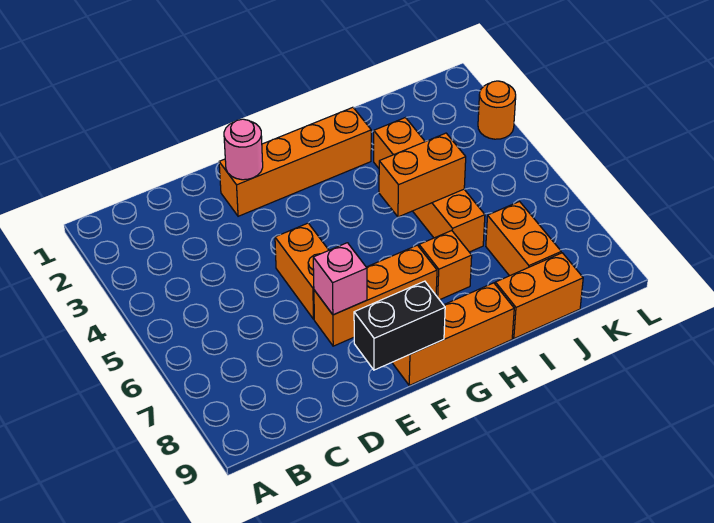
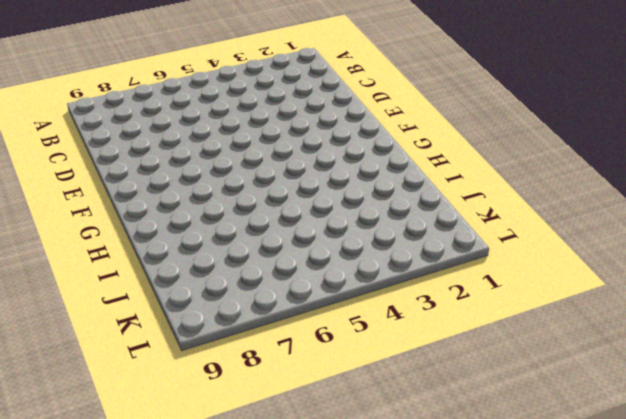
none -> orange brick E2:H2 level 1
none -> orange brick E5:E6 level 1
none -> orange brick E7:G7 level 1

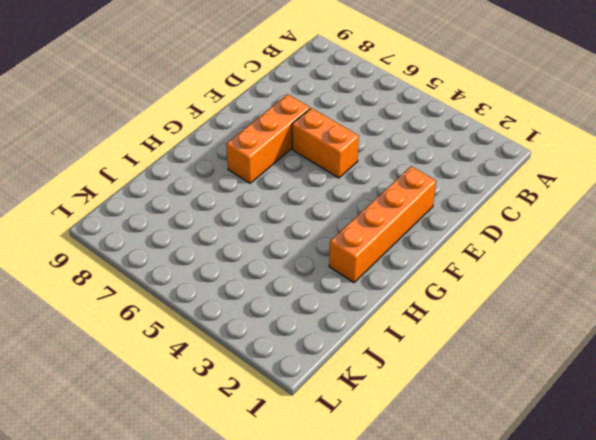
none -> orange brick F9:H9 level 1
none -> orange brick H7 level 1
none -> orange brick I3:I6 level 1

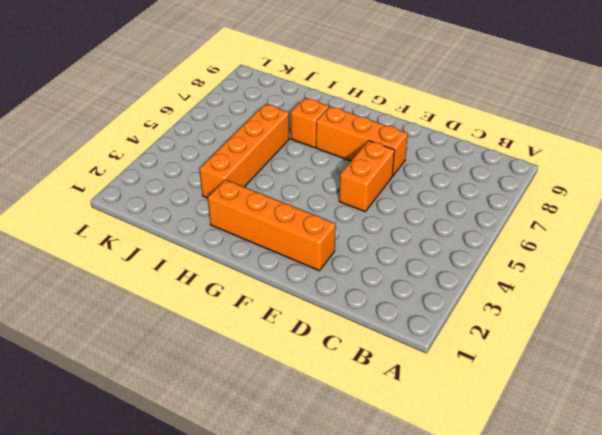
none -> orange brick F9:H9 level 1
none -> orange brick I9:J9 level 1
none -> orange brick J7:J8 level 1

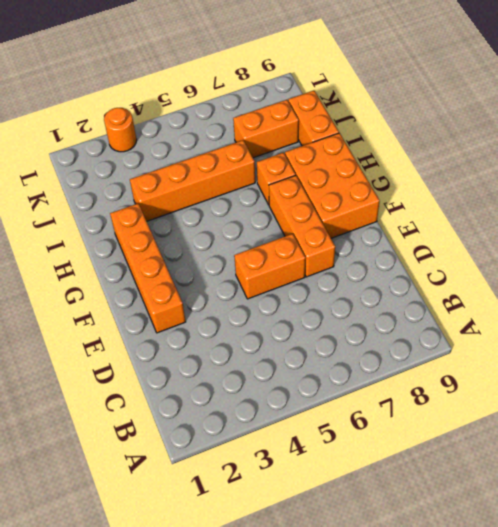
orange brick F8:H9 level 1 -> orange brick F9:H9 level 1
none -> pink round brick E2 level 2
none -> pink brick E7 level 2
none -> black brick E9:F9 level 2

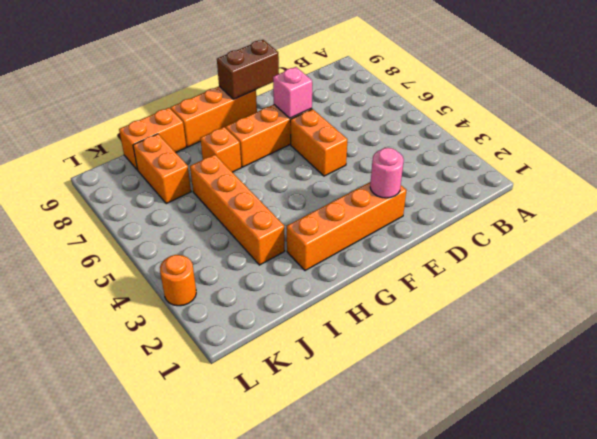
brown brick E9:F9 level 2 -> black brick E9:F9 level 2
none -> orange brick H5:I5 level 2

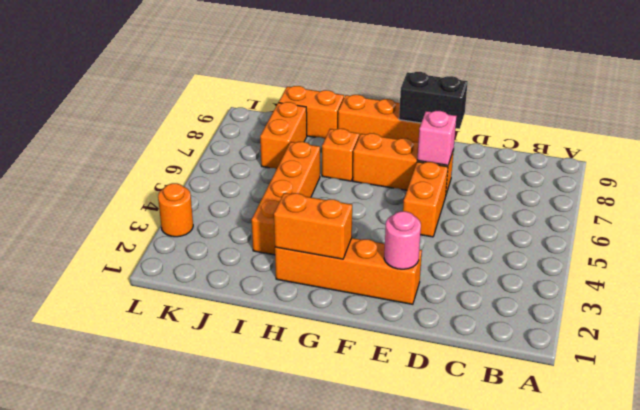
orange brick G2:H2 level 2 -> orange brick H5:I5 level 2

